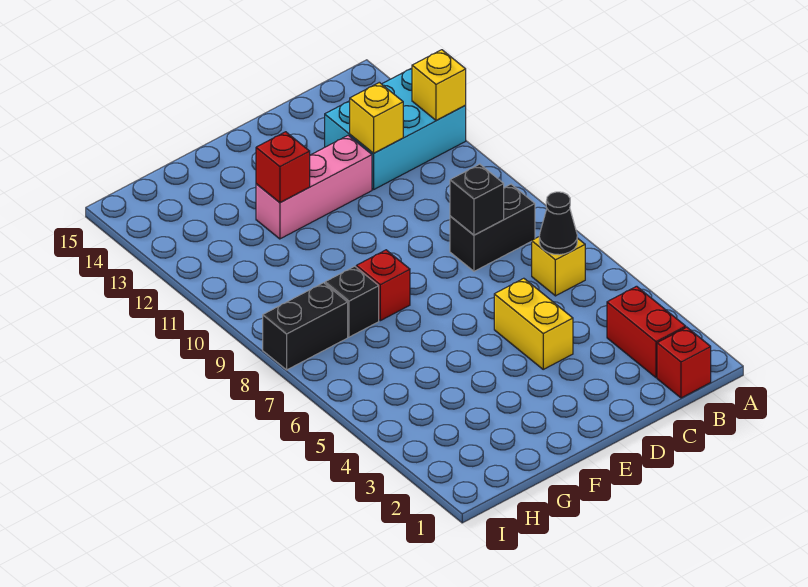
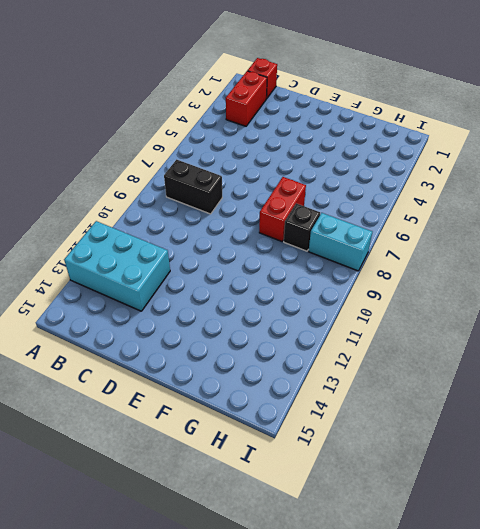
red brick F7:F8 level 1 -> red brick F8 level 1
cyan brick H8:I8 level 1 -> black brick H8:I8 level 1
none -> yellow brick B6 level 1
none -> yellow brick D4:D5 level 1
none -> pink brick D12:F12 level 1

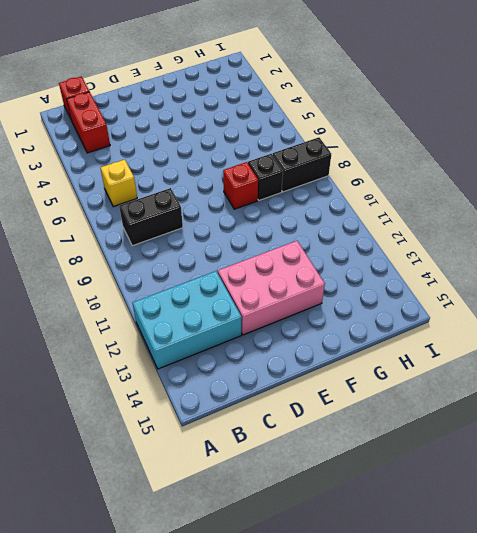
pink brick D12:F13 level 1 -> pink brick D12:F12 level 1
none -> yellow brick D4:D5 level 1
none -> yellow brick A12 level 2
none -> black cone B6 level 2

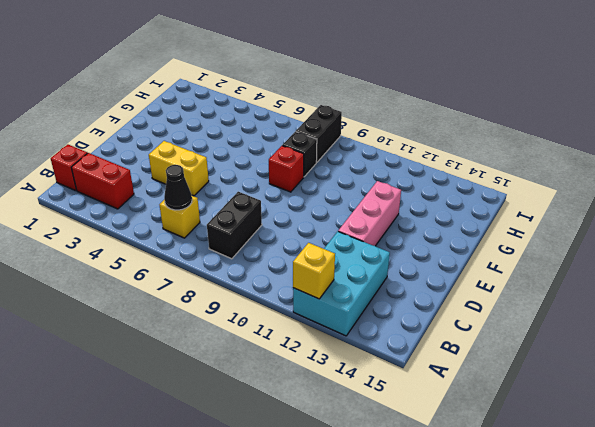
none -> black brick C8 level 2
none -> yellow brick C12 level 2
none -> red brick F12 level 2

